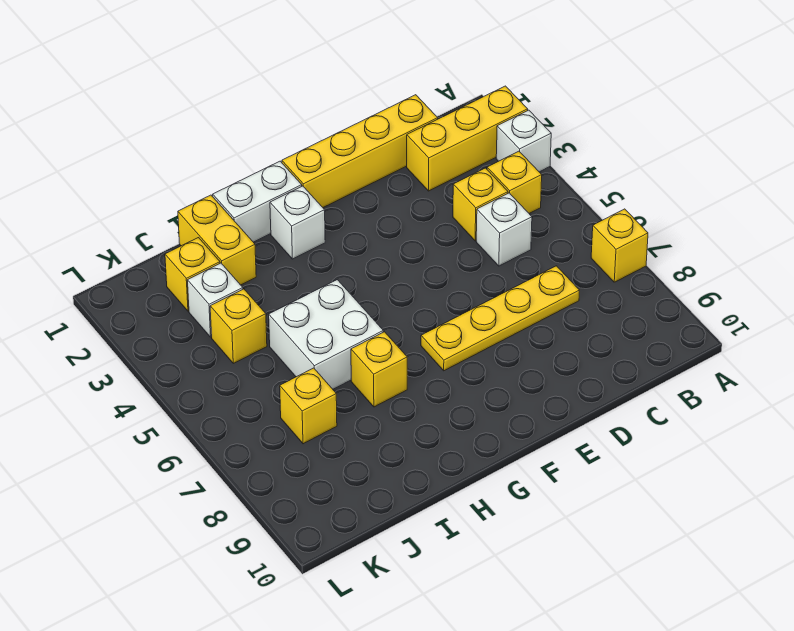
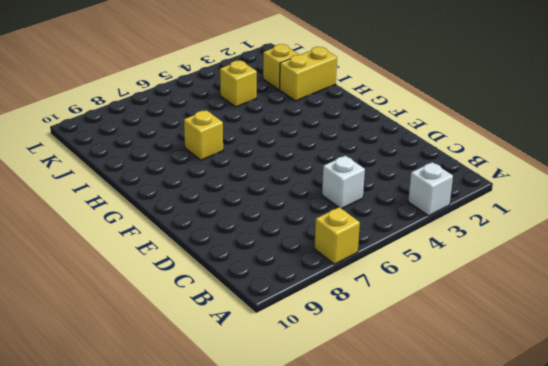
none -> yellow brick A2:C2 level 1
none -> yellow brick B4 level 1
none -> yellow brick C1:F1 level 1

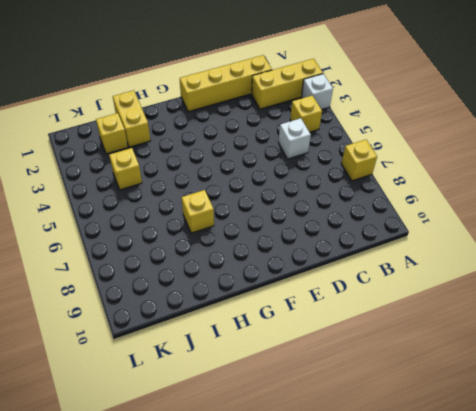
none -> yellow brick C4 level 1
none -> yellow plate C7:F7 level 1
none -> white brick G1:H1 level 1

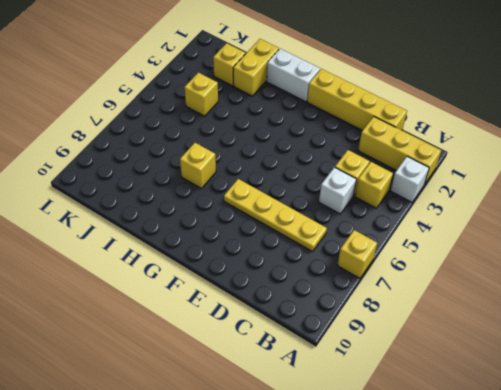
none -> white brick G2 level 1
none -> white brick H5:I6 level 1
none -> white brick J3 level 1

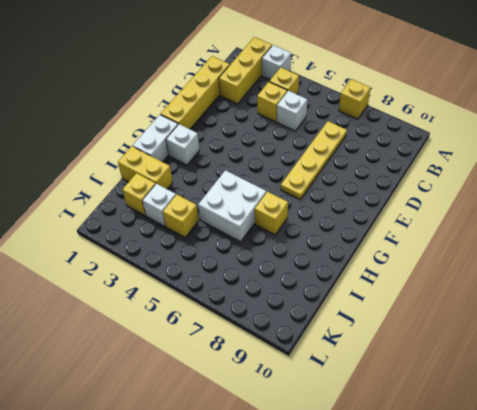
none -> yellow brick J7 level 1

